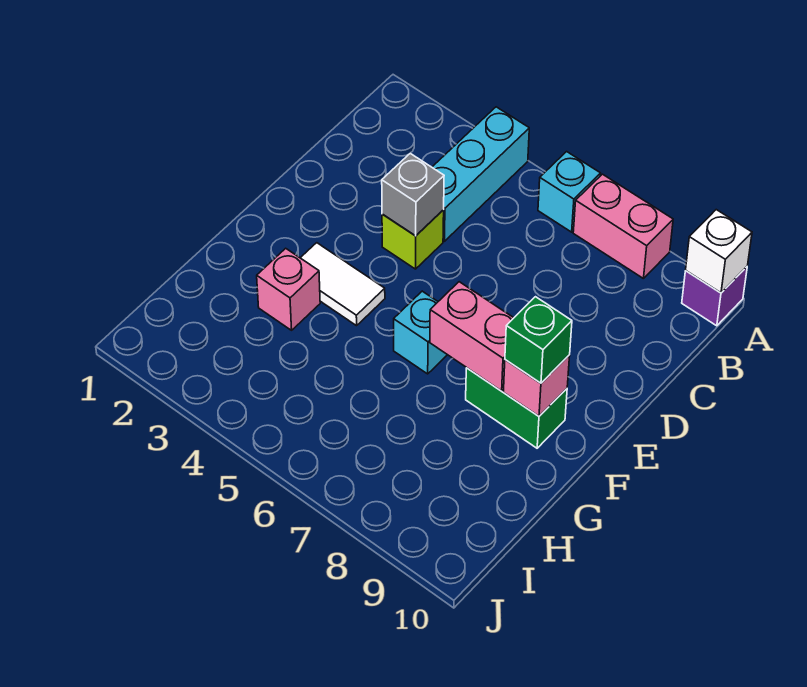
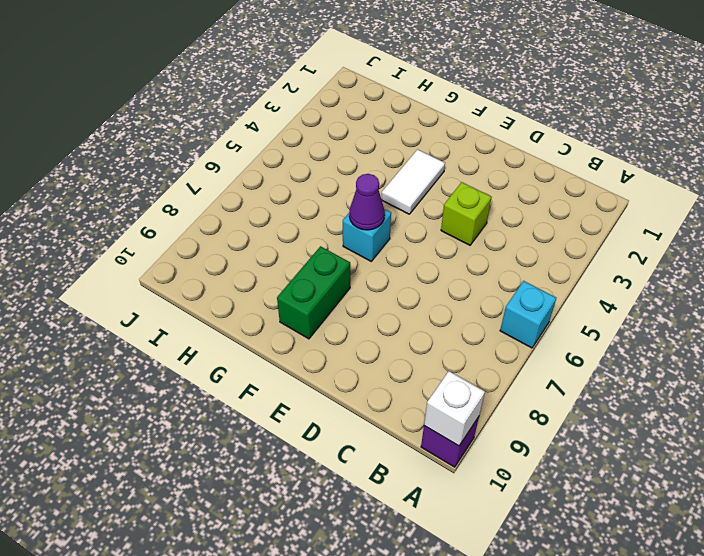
purple cone F6 level 2 -> none
none -> cyan brick A4:C4 level 1
none -> pink brick A7:A8 level 1
none -> pink brick G3 level 1

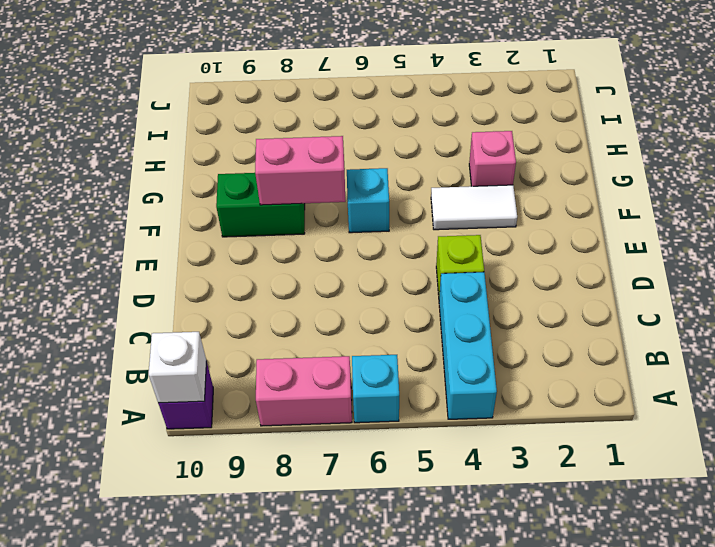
none -> grey brick D4 level 2
none -> pink brick F9 level 2
none -> green brick F9 level 3

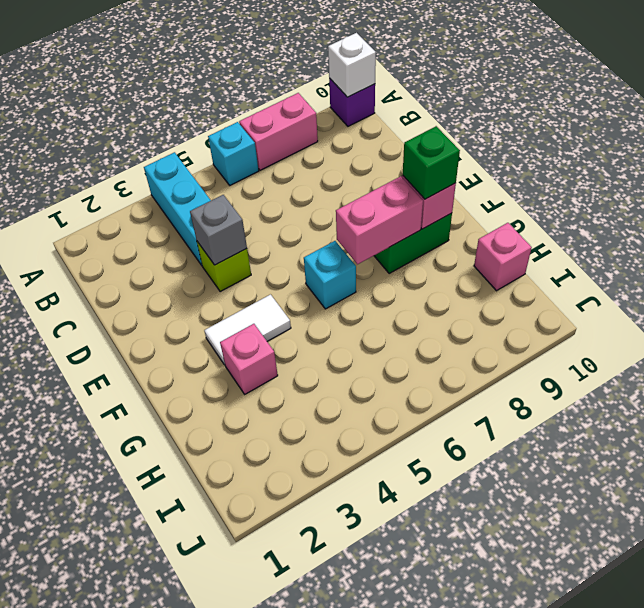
pink brick H10 level 1 -> none

